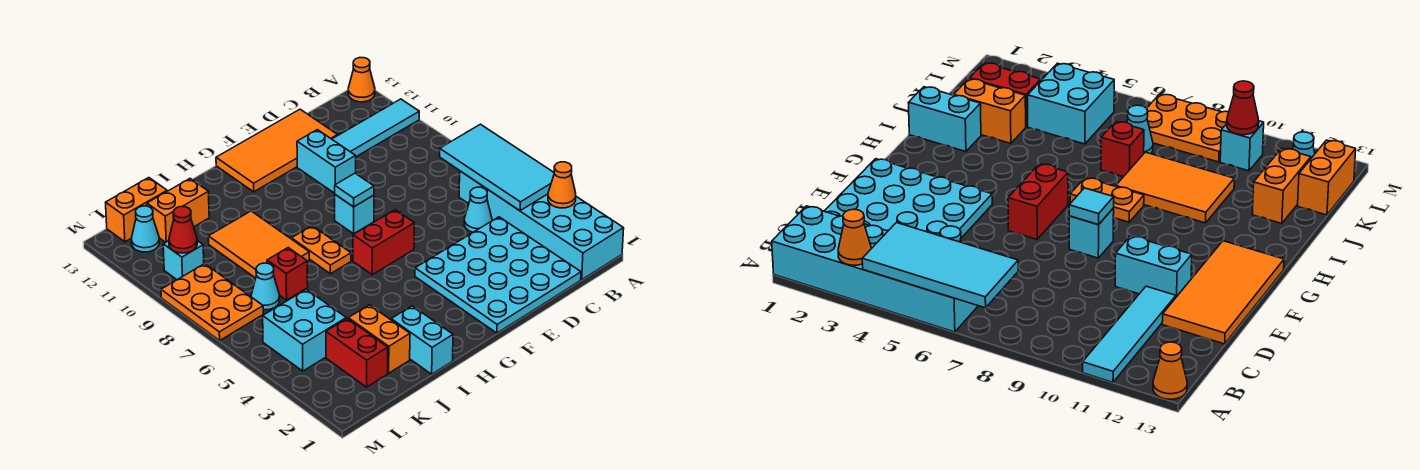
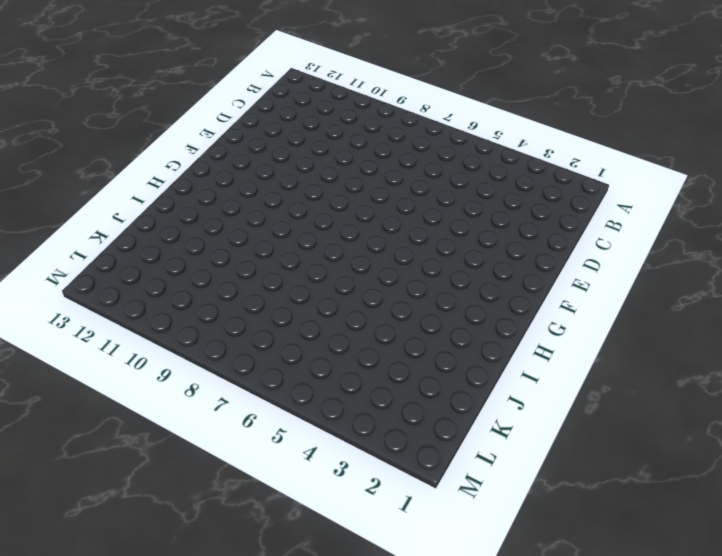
none -> cyan brick A1:B6 level 1
none -> cyan tile A11:D11 level 1
none -> orange cone A13 level 1

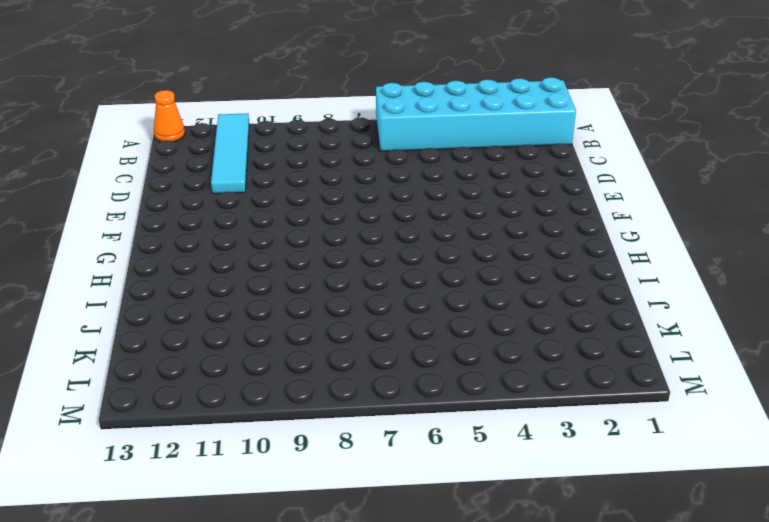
none -> cyan plate C1:F4 level 1
none -> cyan cone C5 level 1
none -> orange tile D12:G13 level 1

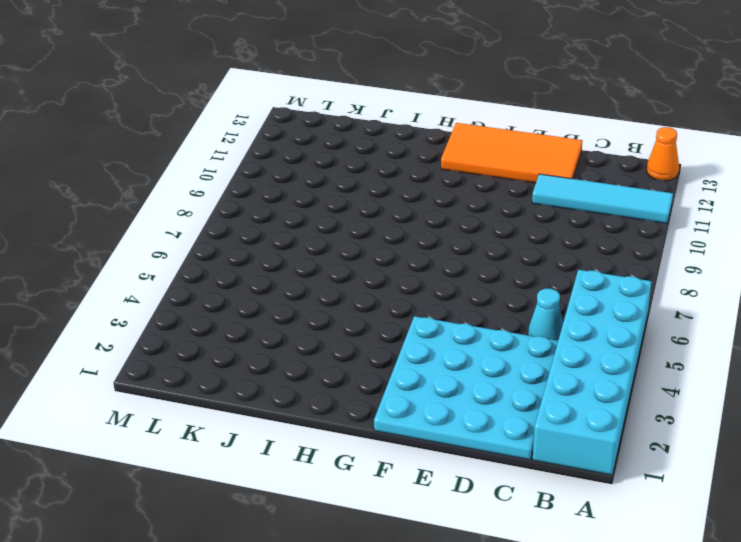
none -> cyan brick E10:E11 level 1
none -> red brick F6:G6 level 1
none -> cyan brick F8 level 1

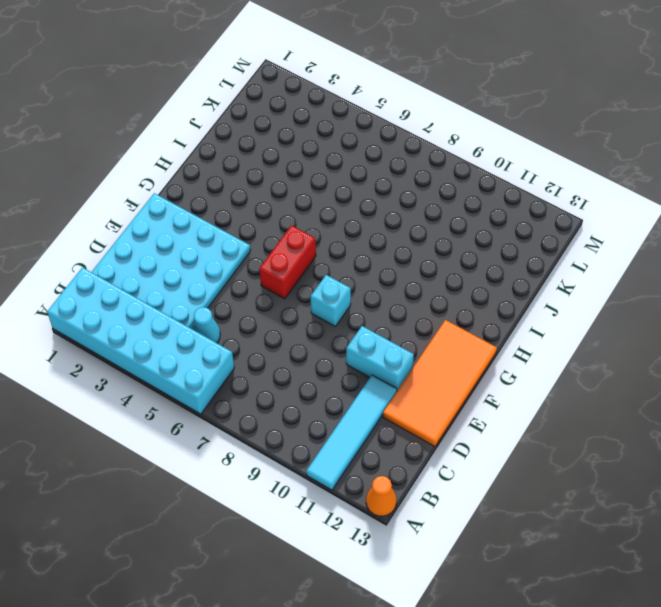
none -> orange plate H7:H8 level 1
none -> cyan brick I1:I2 level 1
none -> orange tile I8:J10 level 1

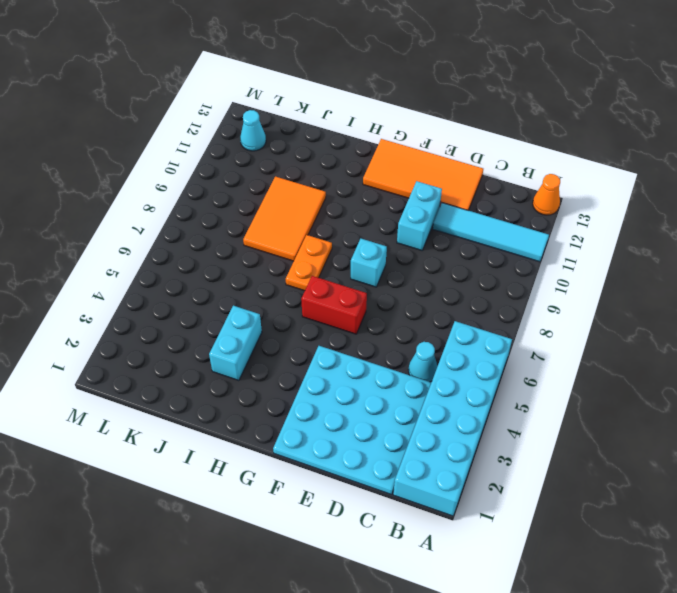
cyan brick I3:I4 level 1 -> cyan brick I1:I2 level 1
none -> orange brick J2:J3 level 1
none -> red brick J7 level 1
none -> orange brick J12:K12 level 1

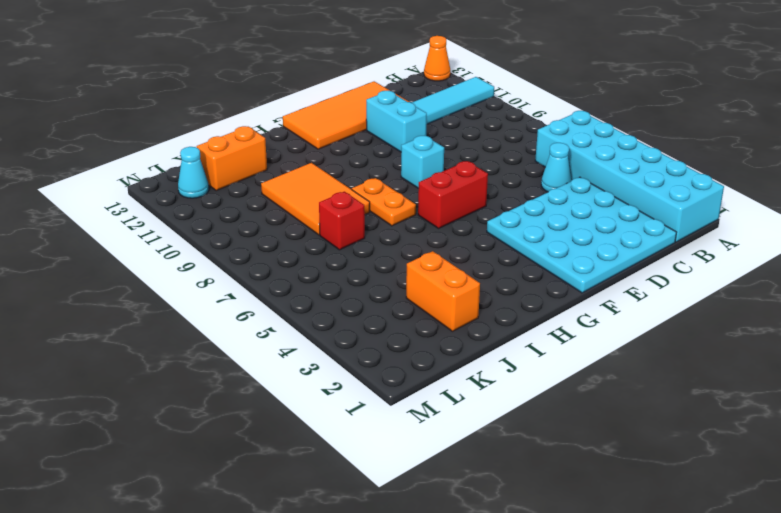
none -> cyan brick I1:I2 level 1
none -> red brick K2:K3 level 1
none -> cyan brick K4:L5 level 1

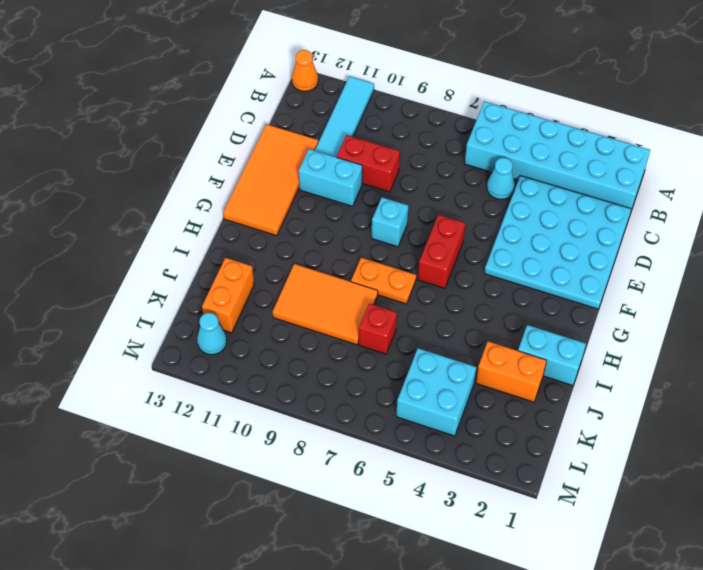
red brick D9:D10 level 1 -> red brick K2:K3 level 1
none -> cyan cone K7 level 1
none -> orange brick K13:L13 level 1
none -> orange plate L7:M9 level 1

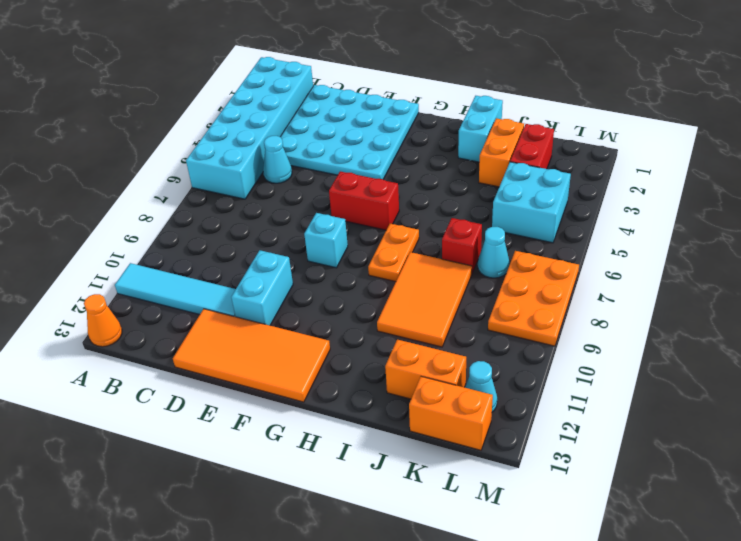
none -> cyan brick L10 level 1
none -> orange cone A3 level 2
none -> cyan tile A4:B7 level 2

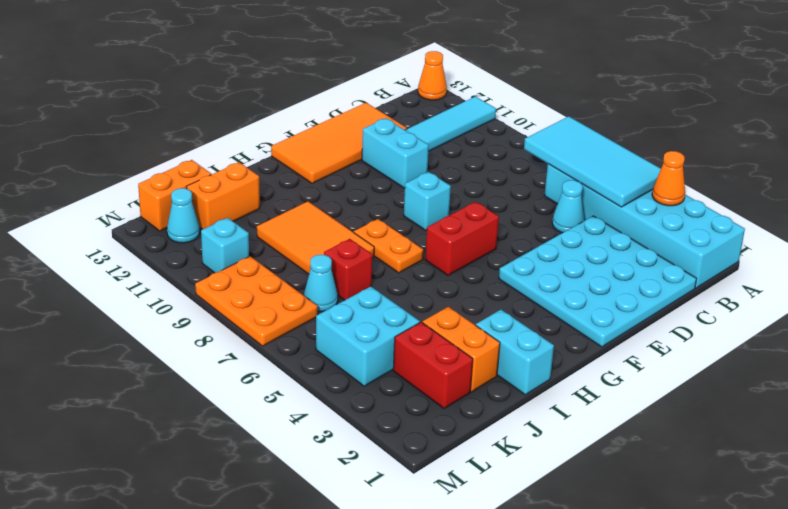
none -> cyan tile F8 level 2
none -> red cone L10 level 2

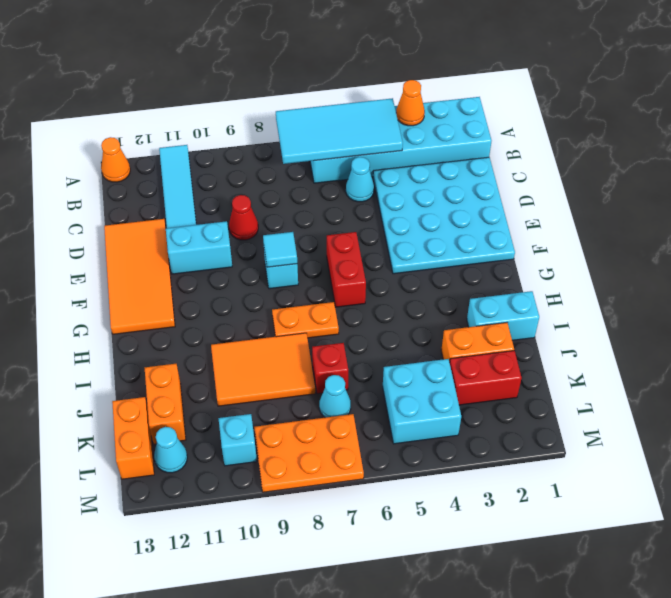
red cone D9 level 1 -> red cone L10 level 2

